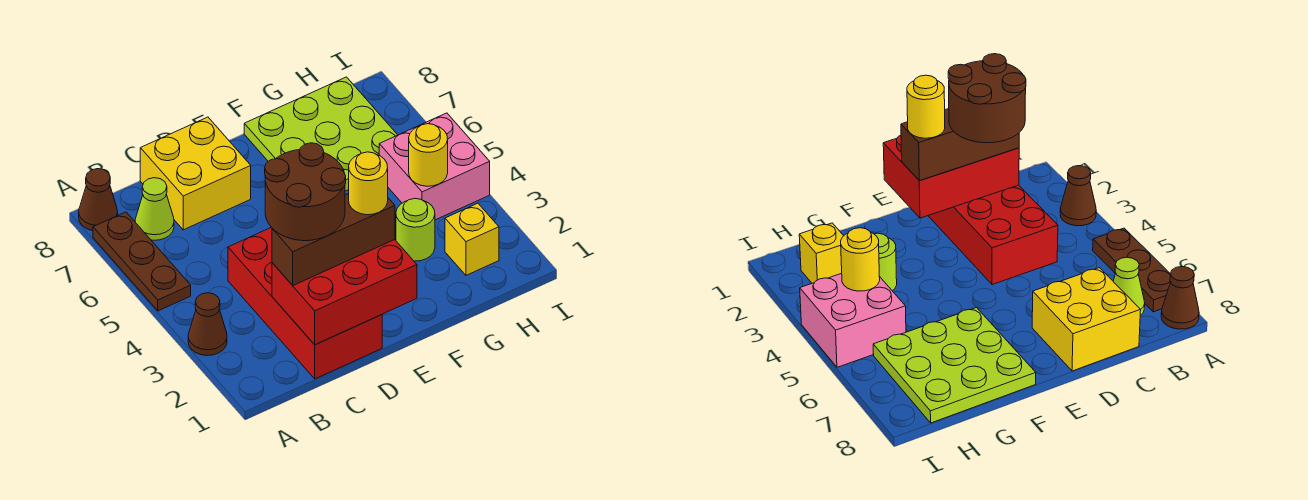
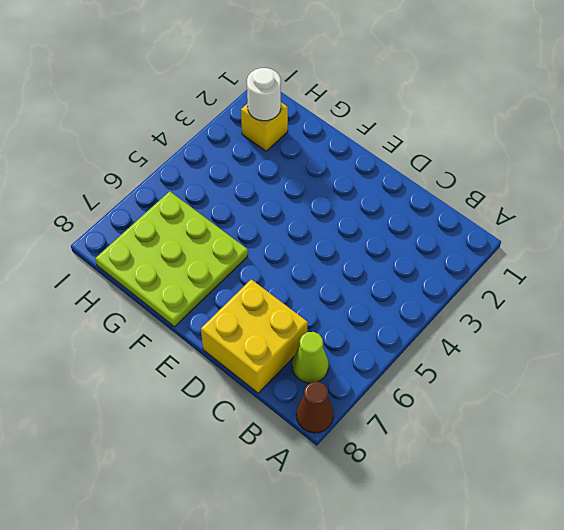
white round brick H2 level 2 -> none
none -> brown cone A3 level 1
none -> brown plate A5:A7 level 1
none -> red brick C1:D4 level 1

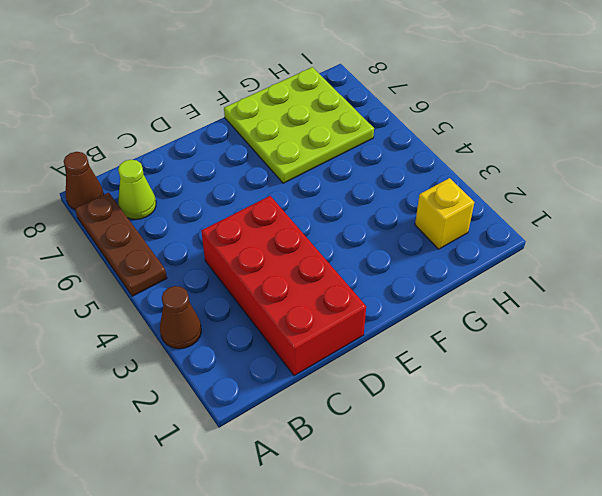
none -> yellow brick C7:D8 level 1
none -> lime round brick G3 level 1
none -> pink brick H4:I5 level 1

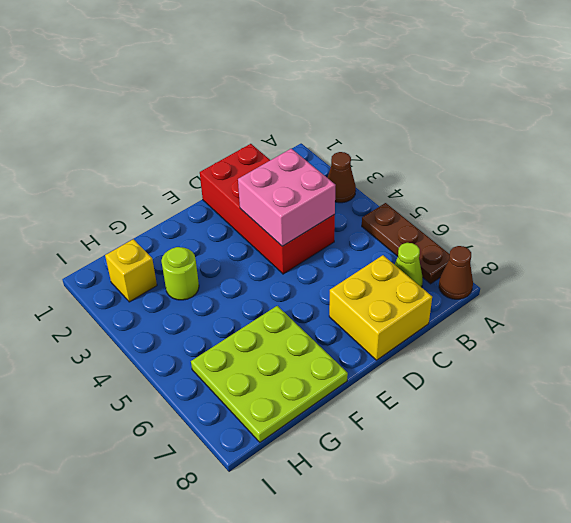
pink brick C3:D4 level 2 -> pink brick H4:I5 level 1
none -> red brick C1:E2 level 2
none -> yellow round brick H4 level 2
none -> brown brick C2:E2 level 3

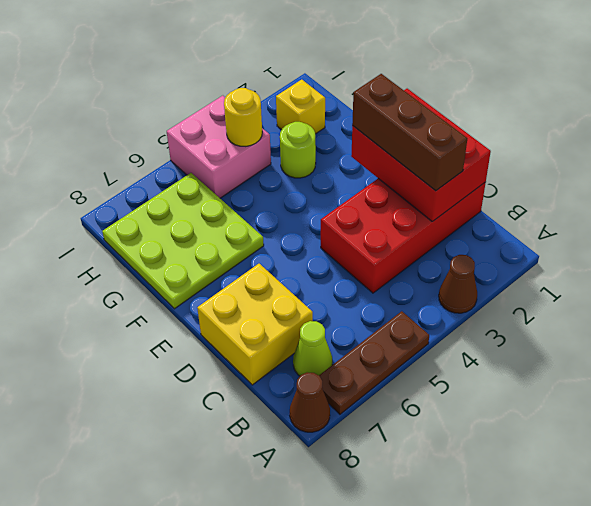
none -> brown round brick C2:D3 level 4
none -> yellow round brick E2 level 4

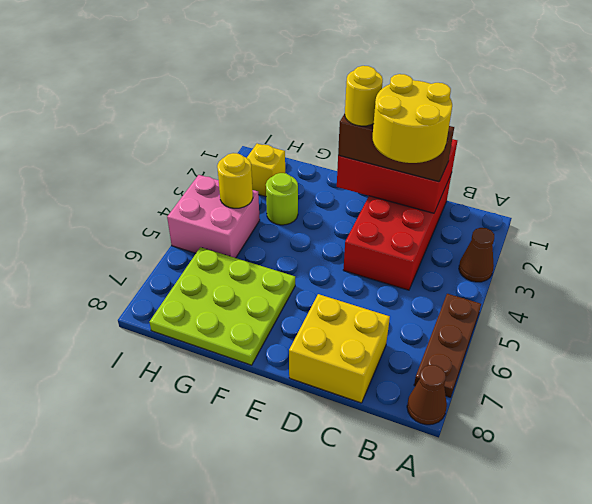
yellow round brick C2:D3 level 4 -> brown round brick C2:D3 level 4
none -> lime cone B7 level 1

